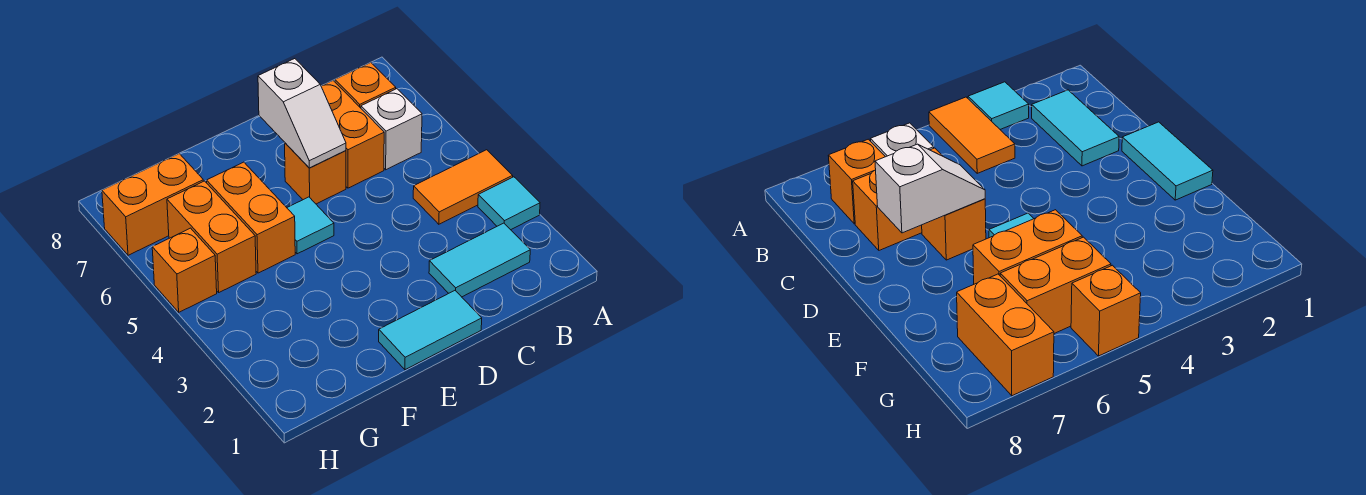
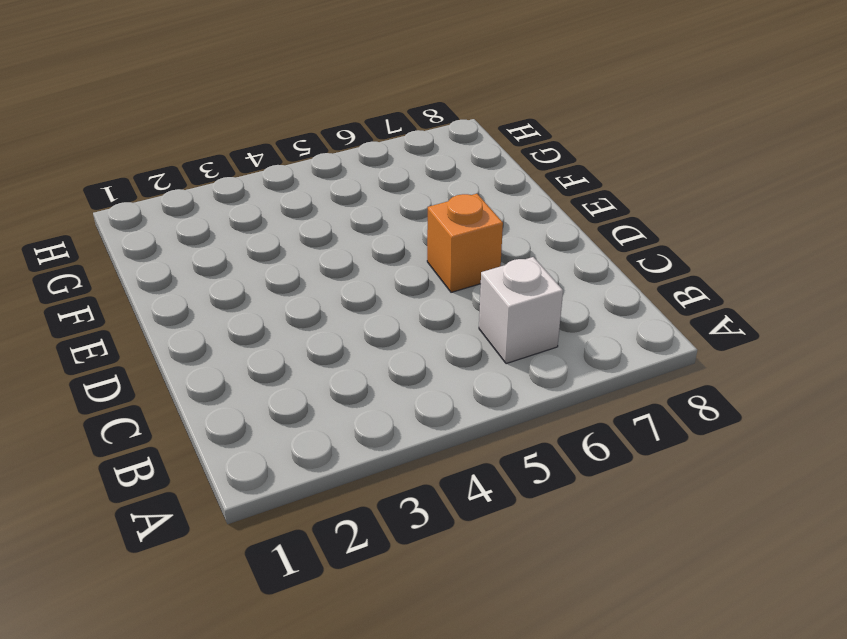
none -> cyan tile A3 level 1
none -> orange tile A4:B4 level 1
none -> cyan tile B2:C2 level 1

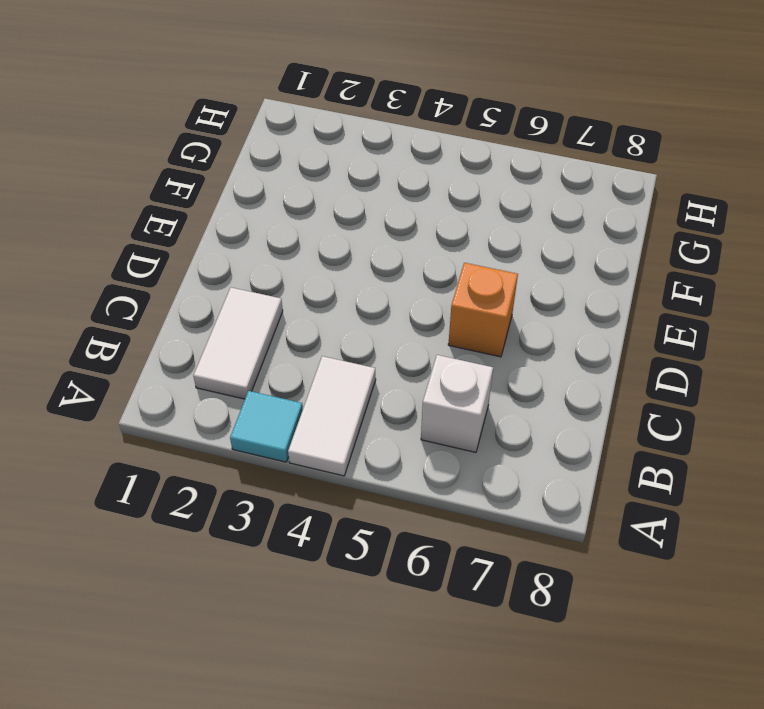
white tile A4:B4 level 1 -> orange tile A4:B4 level 1
white tile B2:C2 level 1 -> cyan tile B2:C2 level 1
none -> orange brick B7 level 1
none -> orange brick C6:C7 level 1
none -> cyan tile D1:E1 level 1

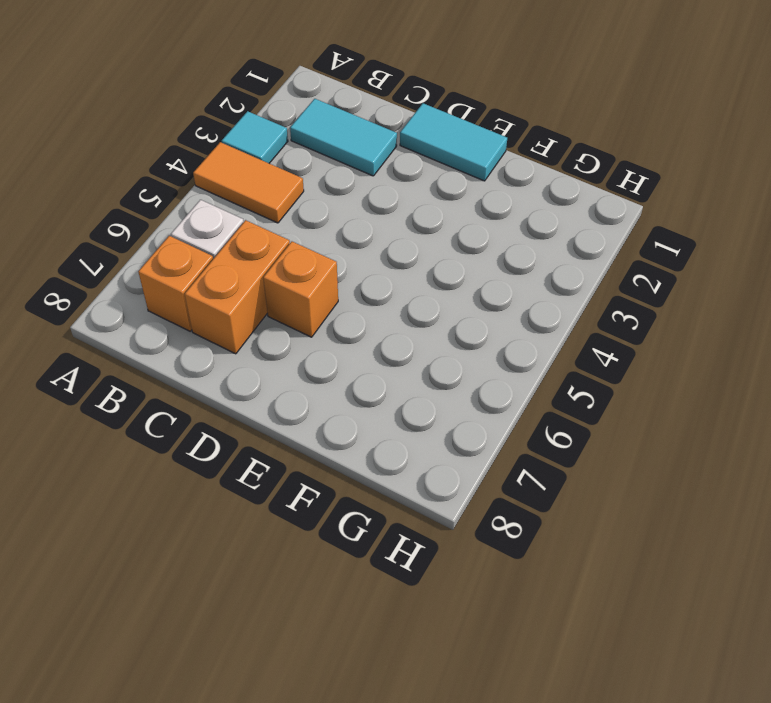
none -> cyan tile E5 level 1
none -> orange brick F5:F6 level 1
none -> orange brick G5:G6 level 1

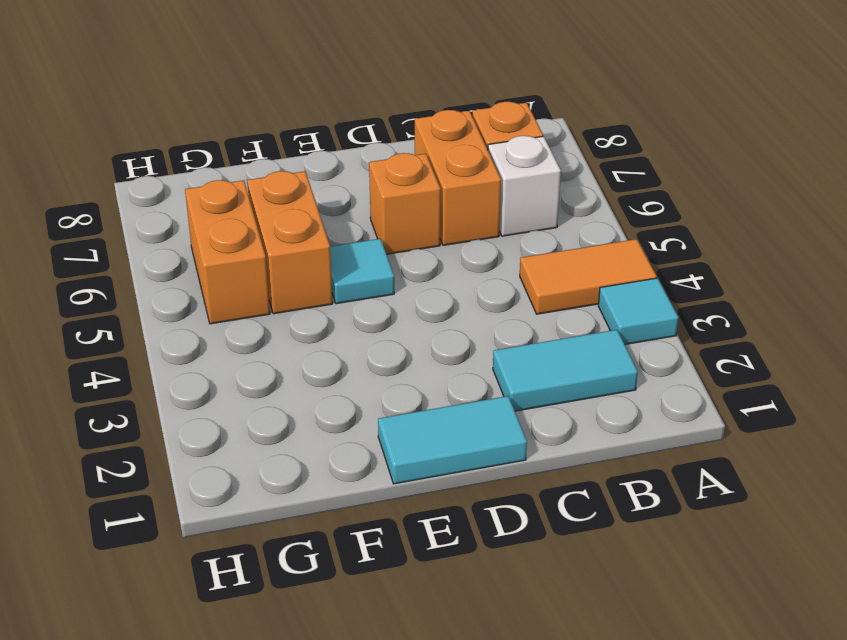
none -> orange brick G7:H7 level 1
none -> orange brick H5 level 1
none -> white slope D6:D7 level 2 top 7

